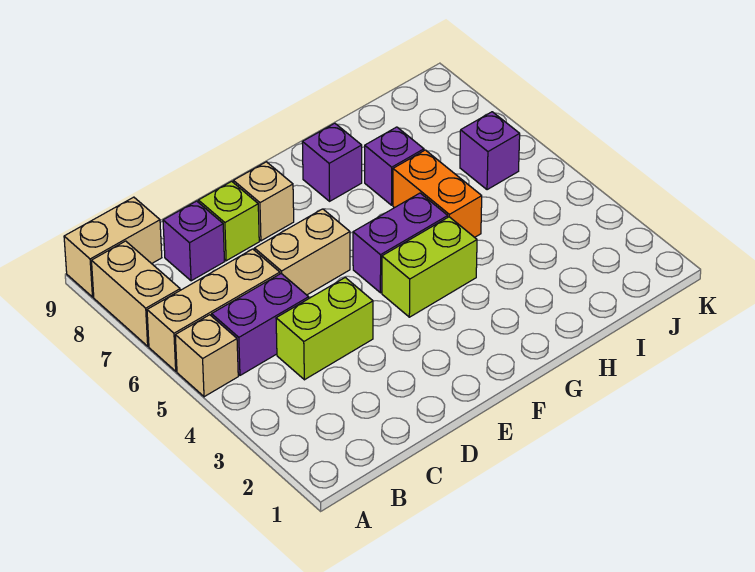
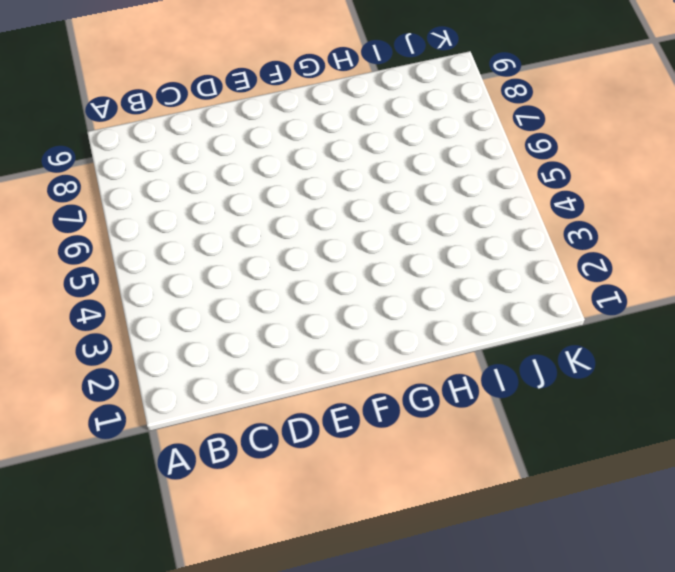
none -> tan brick A5 level 1
none -> tan brick A6:C6 level 1
none -> tan brick A7:A8 level 1

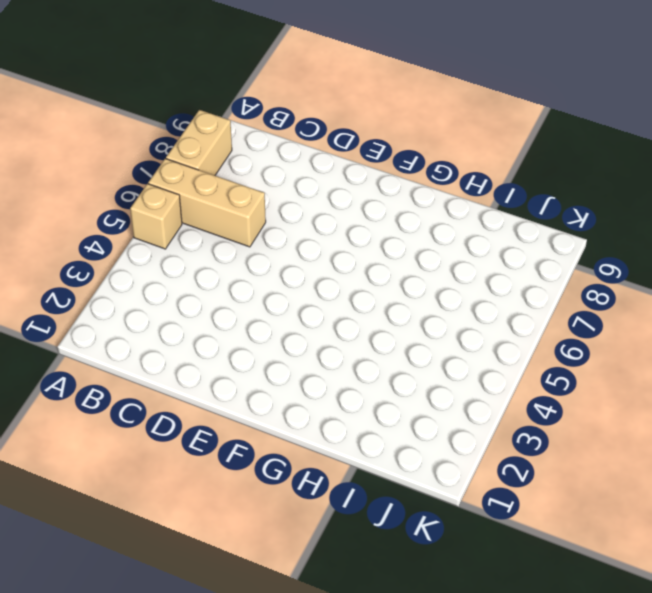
none -> tan brick A9:B9 level 1
none -> purple brick B5:C5 level 1
none -> lime brick C4:D4 level 1

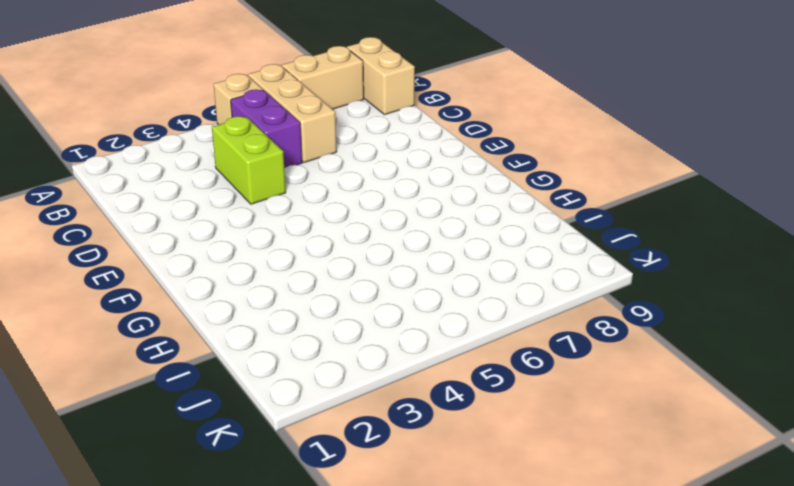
none -> purple brick C8 level 1
none -> tan brick D6:E6 level 1
none -> lime brick D8 level 1

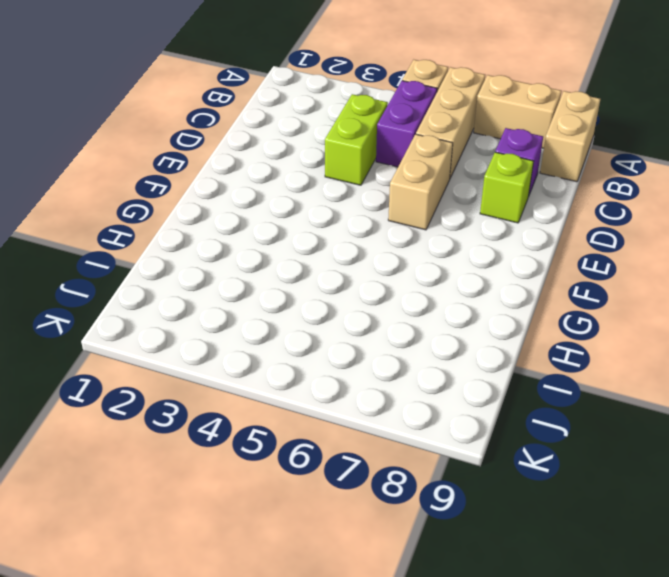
none -> tan brick E8 level 1
none -> lime brick F4:G4 level 1
none -> purple brick F5:G5 level 1

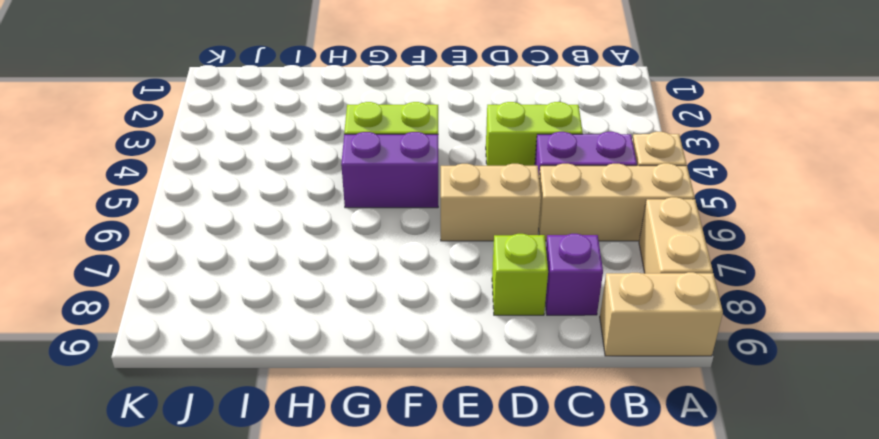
none -> tan brick E8 level 1
none -> purple brick G8 level 1
none -> orange brick H5:H6 level 1

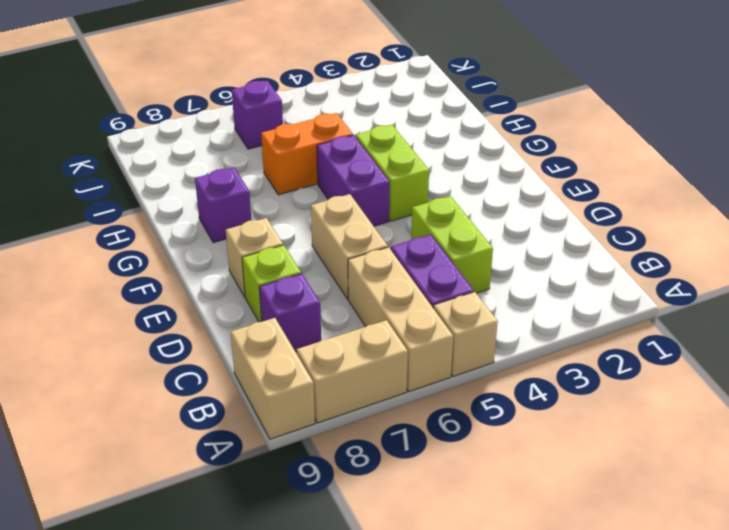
none -> purple brick H7 level 1

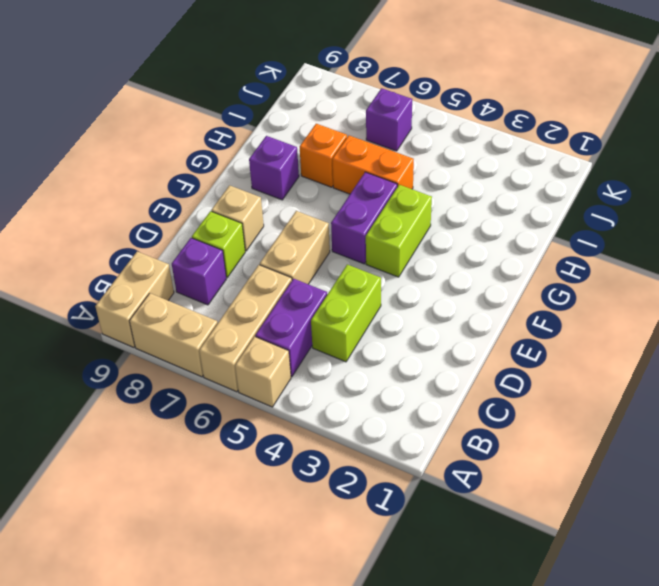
orange brick H7 level 1 -> purple brick H7 level 1

